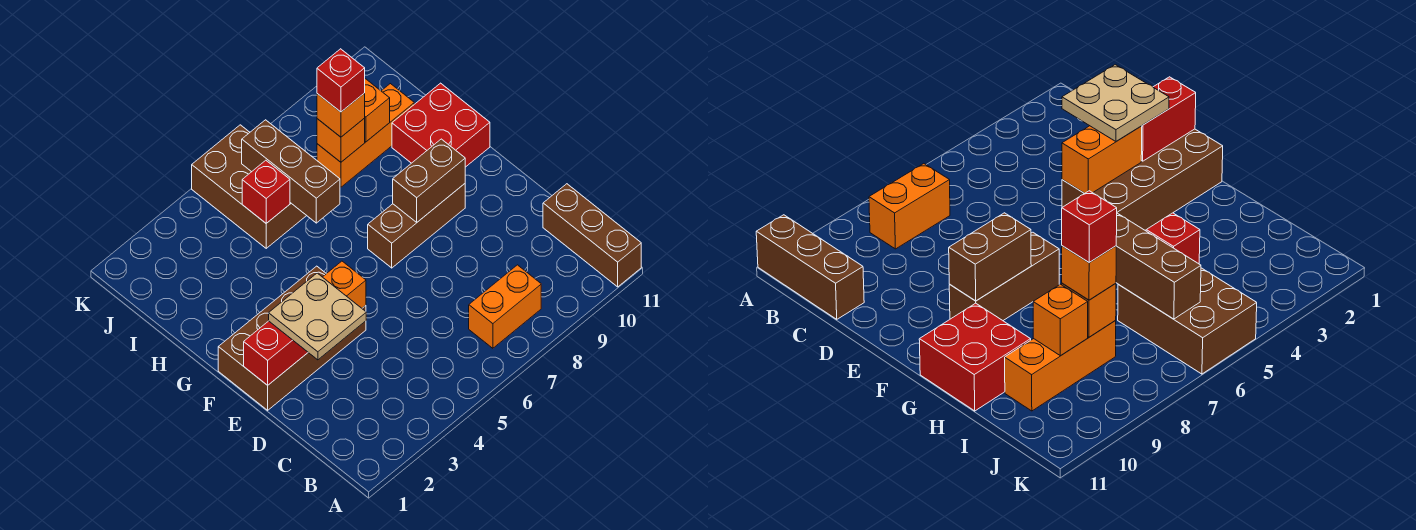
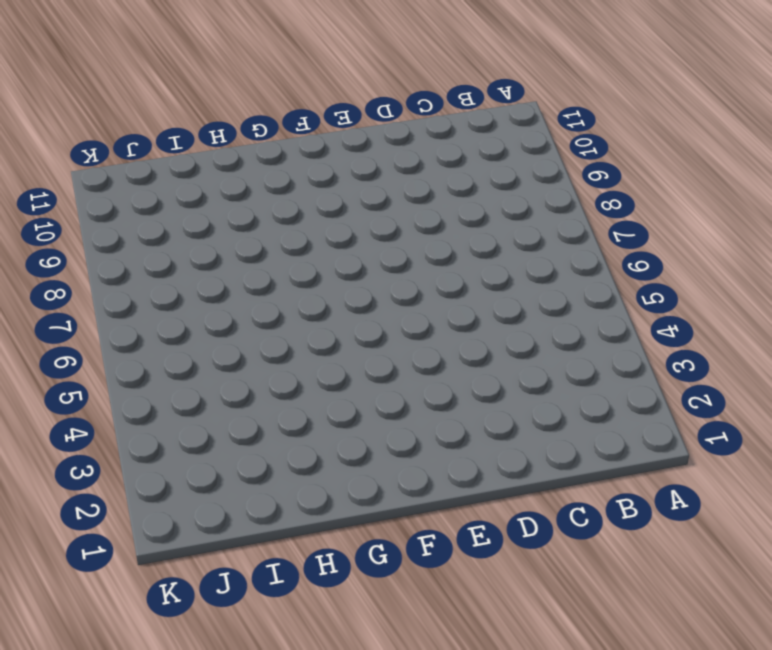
none -> brown brick A11:C11 level 1
none -> orange brick B7:B8 level 1
none -> brown brick E1:F4 level 1

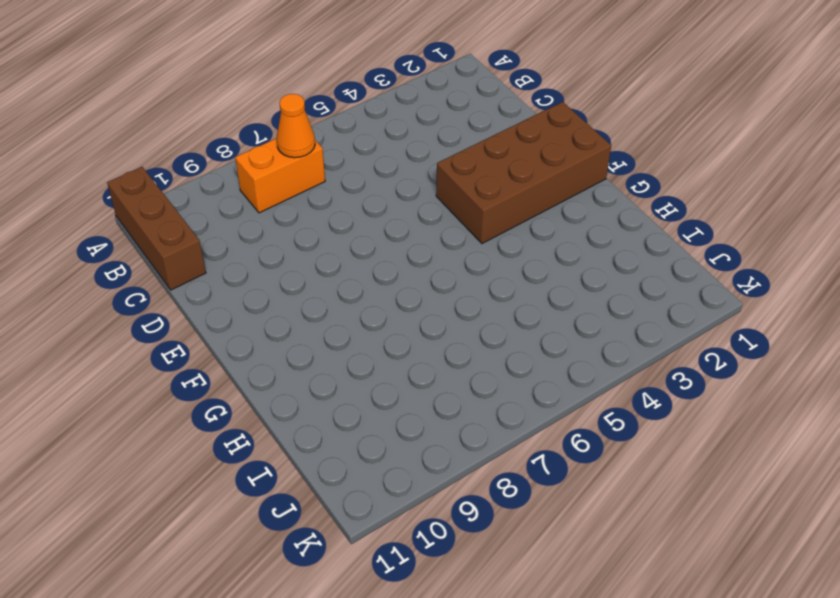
orange cone B7 level 2 -> none
none -> brown brick F7:F9 level 1
none -> red brick G10:H11 level 1
none -> brown brick I5:K6 level 1

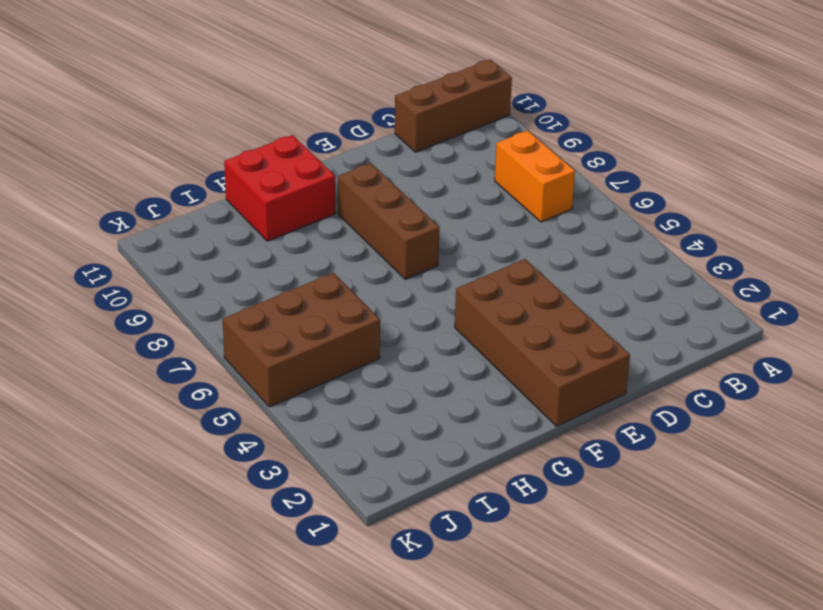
none -> orange brick I8:I10 level 1
none -> red brick E1:E2 level 2
none -> orange brick E3:E4 level 2

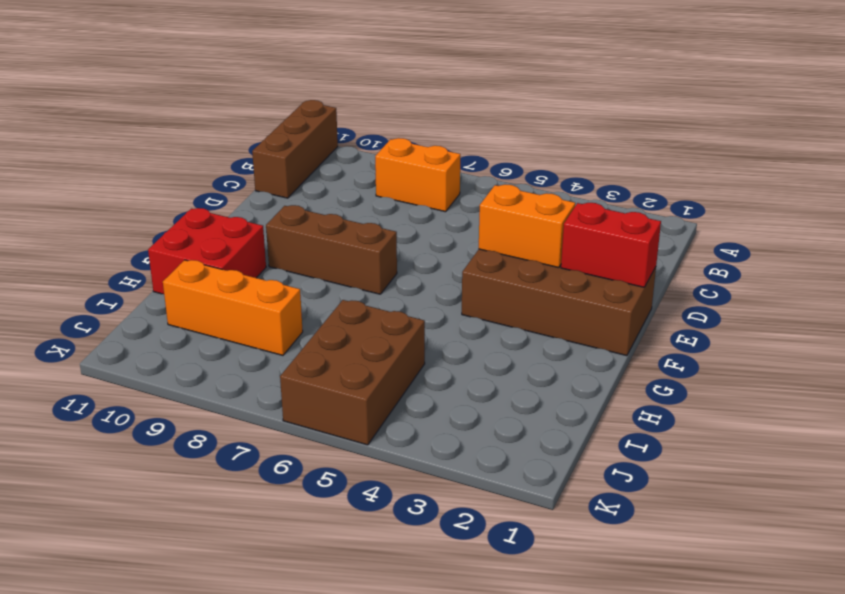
none -> brown brick F8:F9 level 2
none -> brown brick H6:J6 level 2
none -> red brick I5 level 2

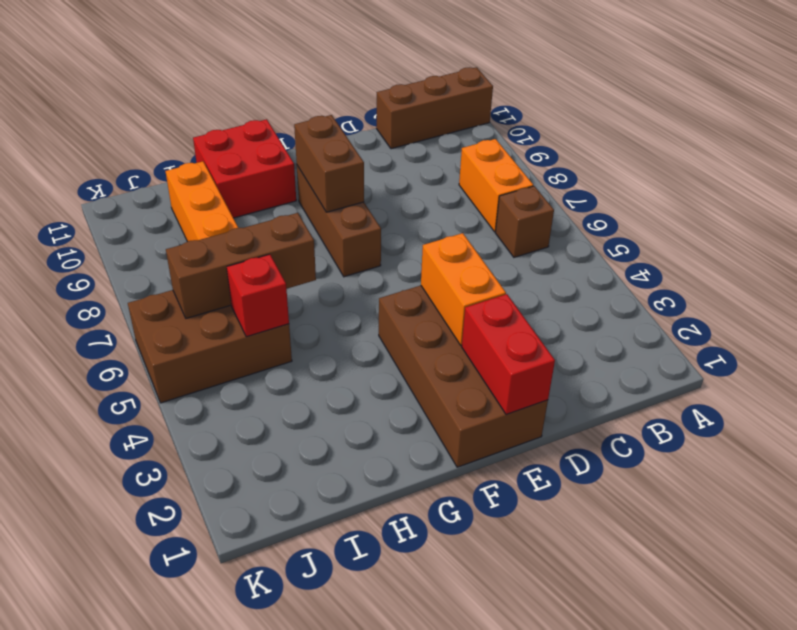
brown brick B6 level 1 -> none
none -> orange brick I8 level 2
none -> orange brick I9 level 2
none -> tan plate D2:E3 level 3

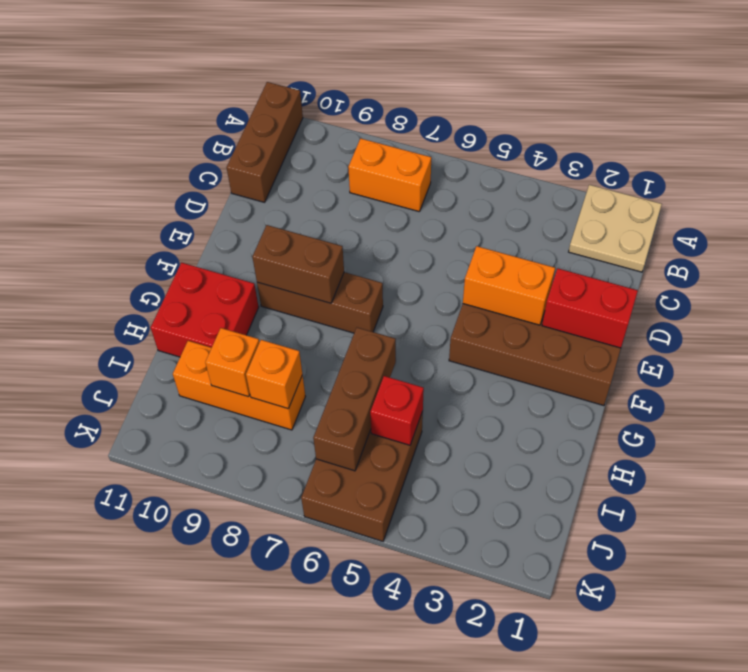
tan plate A1:B2 level 1 -> tan plate D2:E3 level 3
none -> orange brick I8 level 3
none -> red brick I8 level 4

